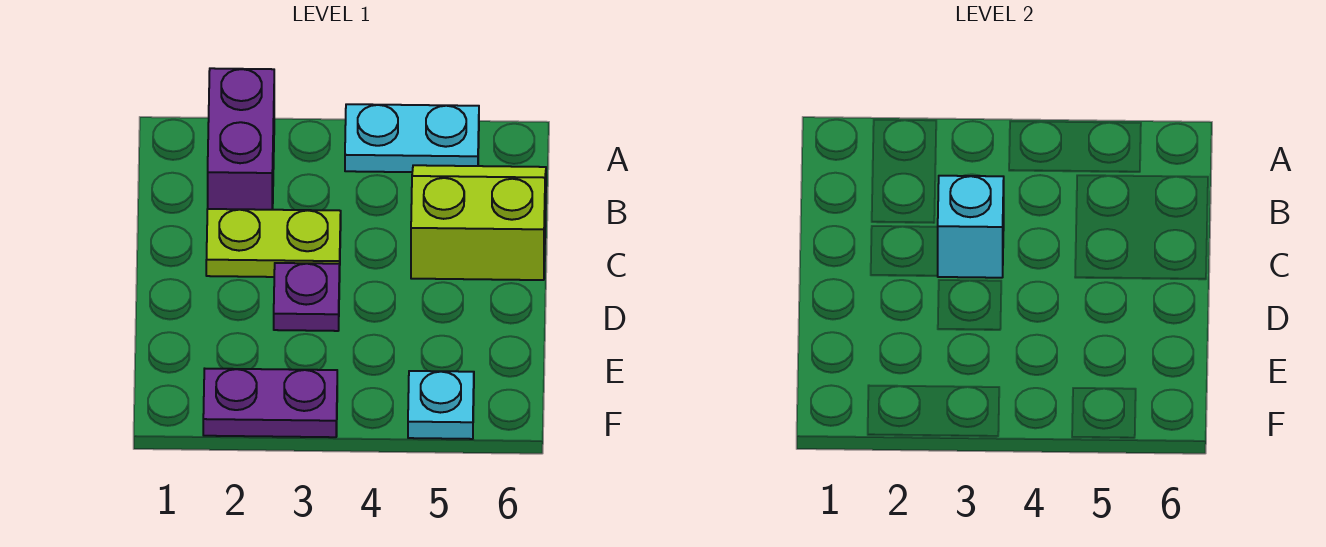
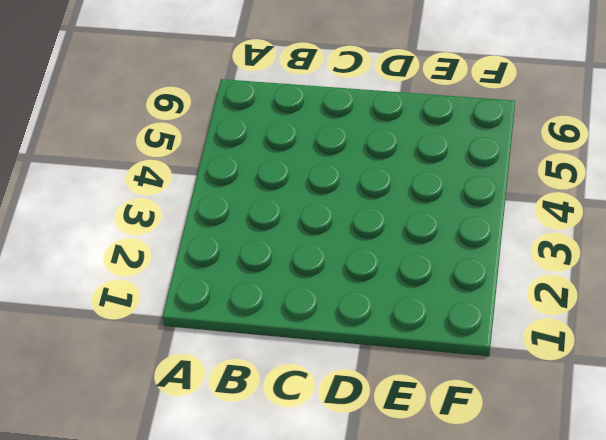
none -> purple brick A2:B2 level 1
none -> cyan plate A4:A5 level 1

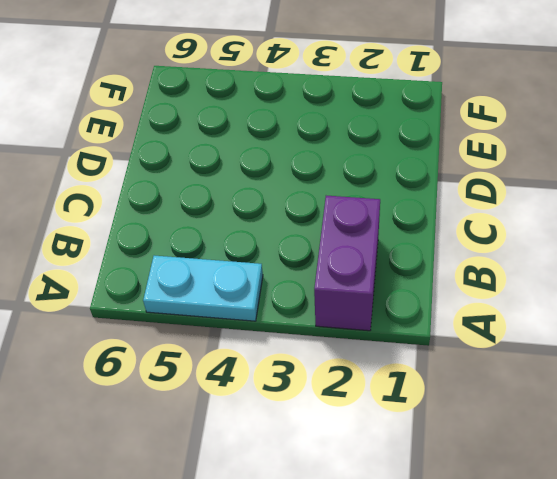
none -> lime slope B5:C6 level 1 top C
none -> lime plate C2:C3 level 1

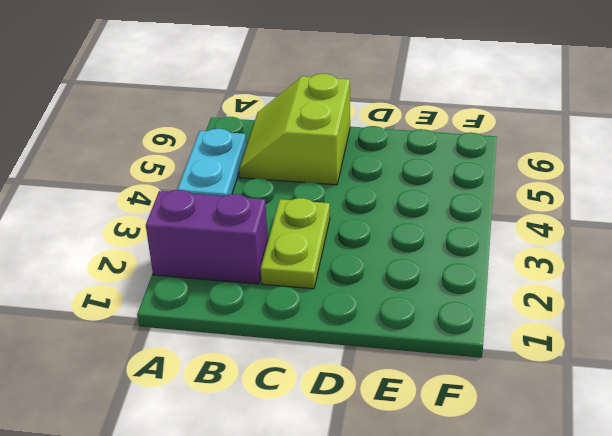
none -> purple plate D3 level 1
none -> purple plate F2:F3 level 1

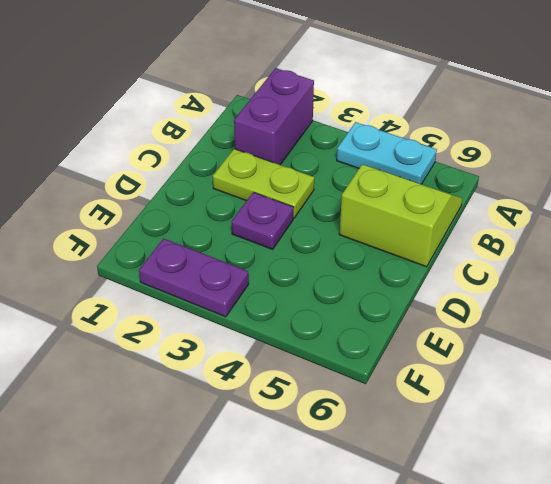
none -> cyan plate F5 level 1
none -> cyan brick C3 level 2

